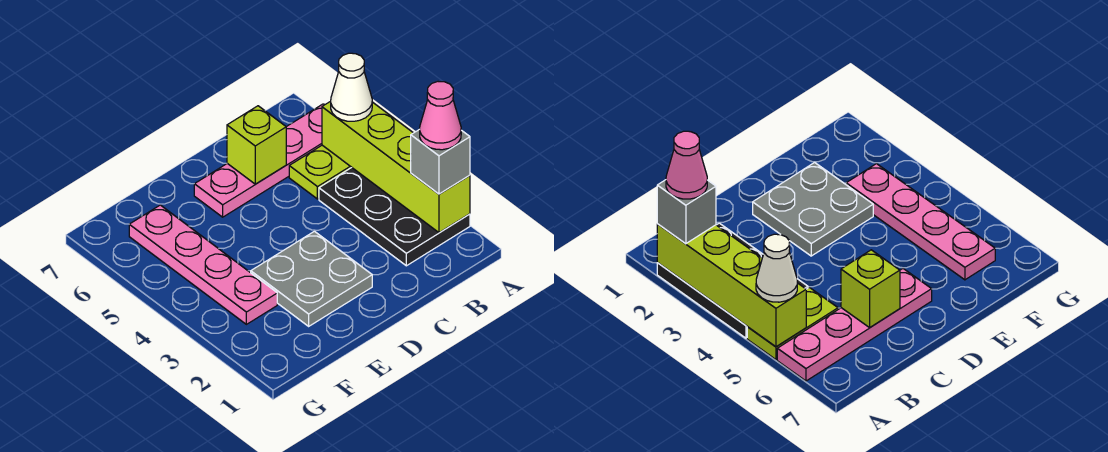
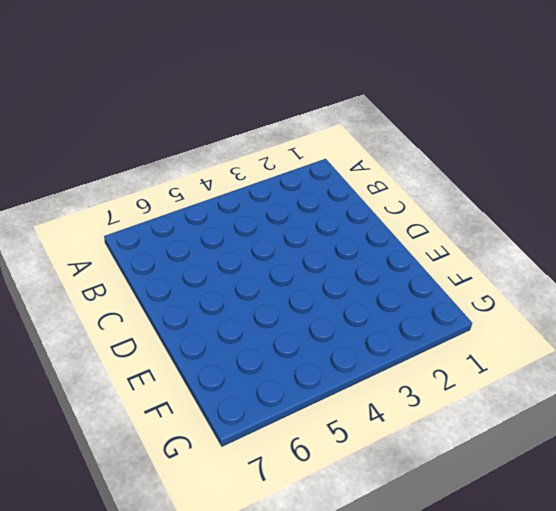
none -> black plate A2:B4 level 1
none -> lime plate A5:B5 level 1

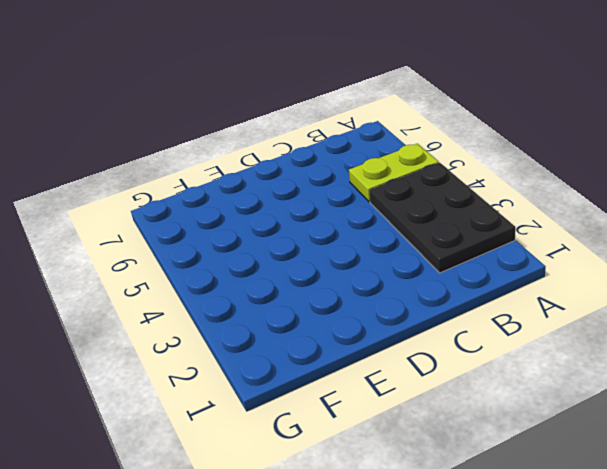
none -> pink plate A6:D6 level 1
none -> grey plate D2:E3 level 1

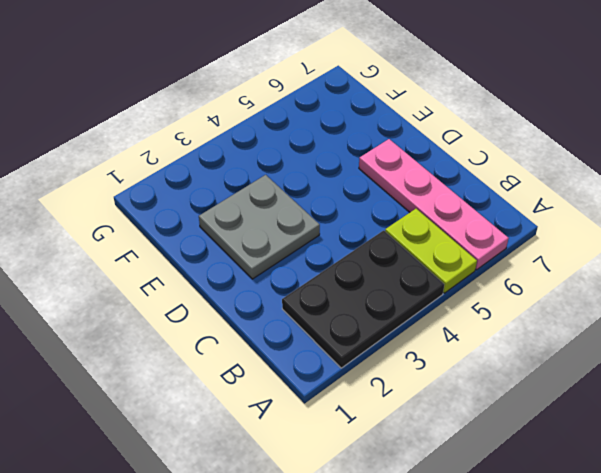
none -> pink plate F3:F6 level 1
none -> lime brick A2:A5 level 2

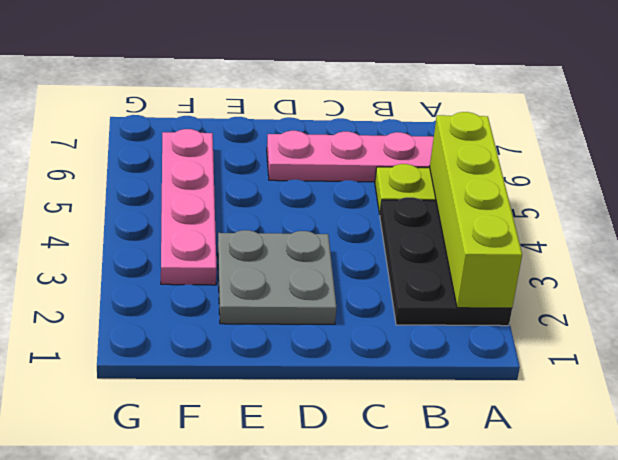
none -> lime brick C6 level 2
none -> grey brick A2 level 3

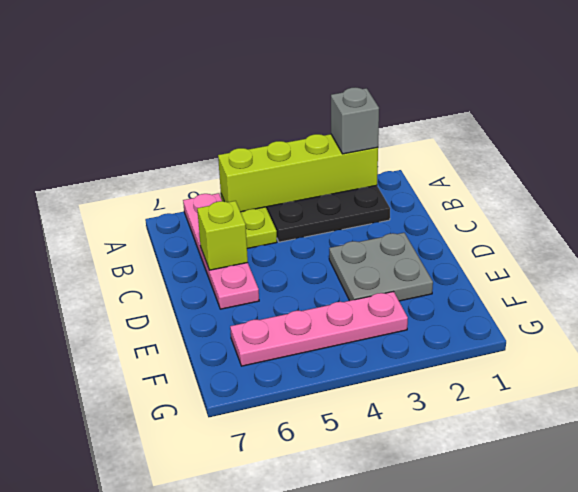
none -> white cone A5 level 3
none -> pink cone A2 level 4

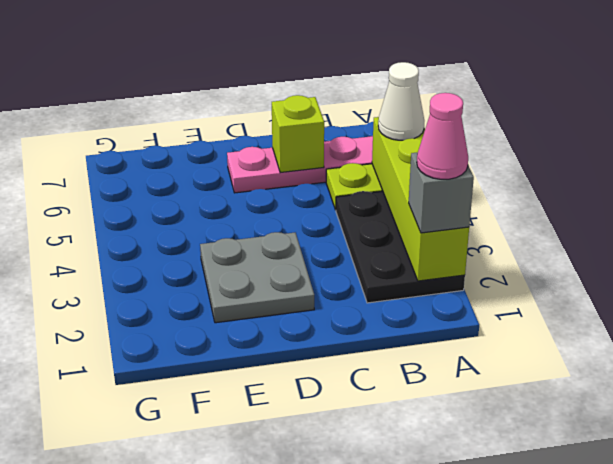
none -> pink plate F3:F6 level 1

